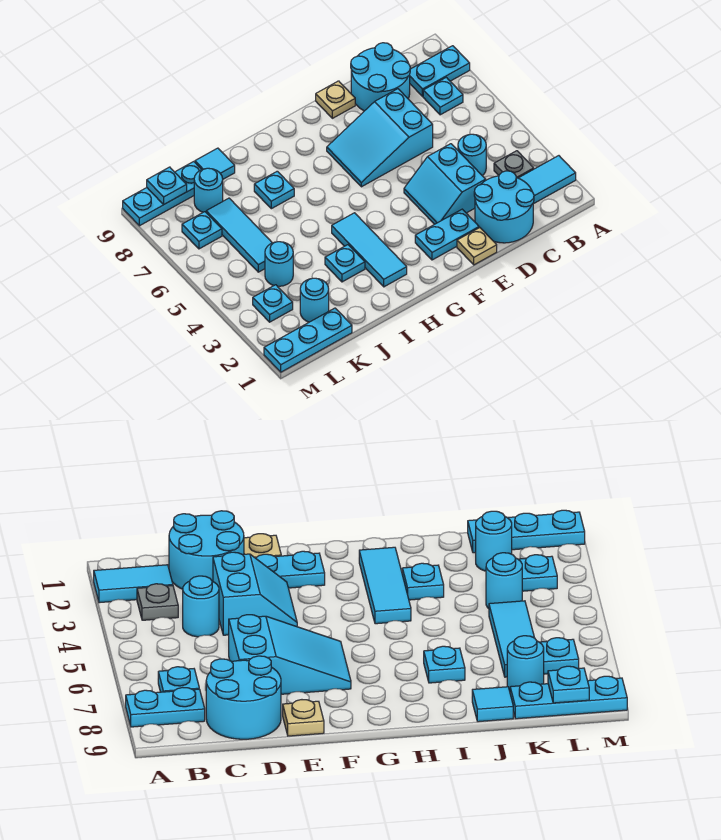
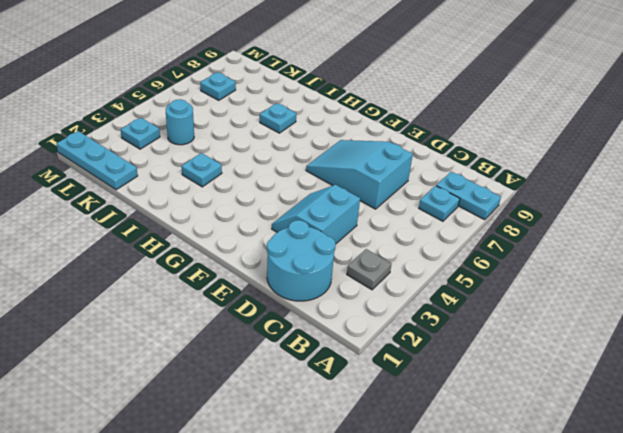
none -> cyan tile A2:B2 level 1
none -> cyan round brick C4 level 1
none -> cyan round brick C8:D9 level 1

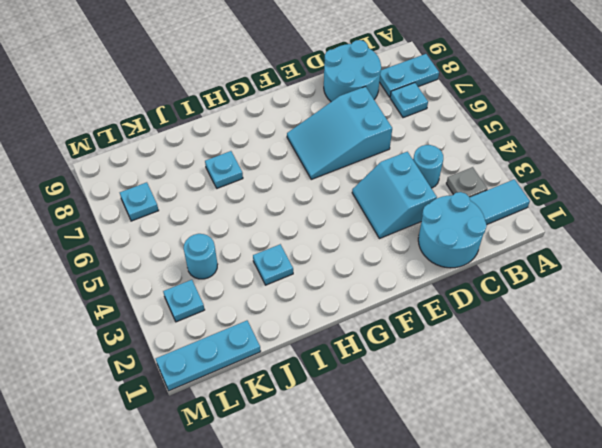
none -> tan plate E1 level 1
none -> cyan plate E2:F2 level 1
none -> tan plate E9 level 1

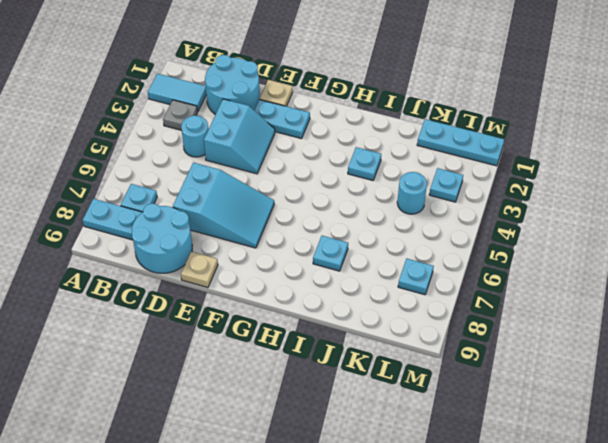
none -> cyan tile H2:H4 level 1
none -> cyan tile J9 level 1
none -> cyan round brick K2 level 1

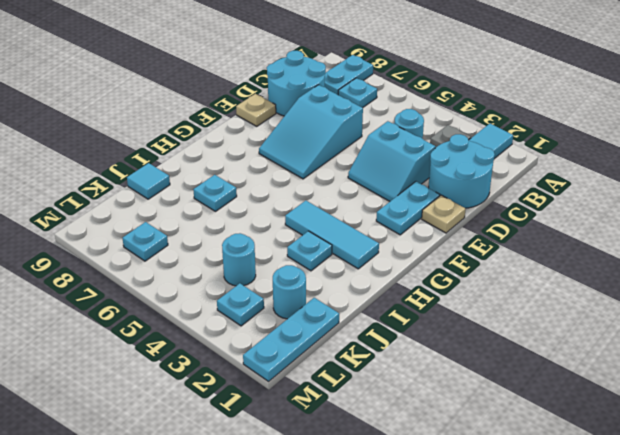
none -> cyan tile K5:K7 level 1
none -> cyan round brick K8 level 1
none -> cyan plate K9:M9 level 1

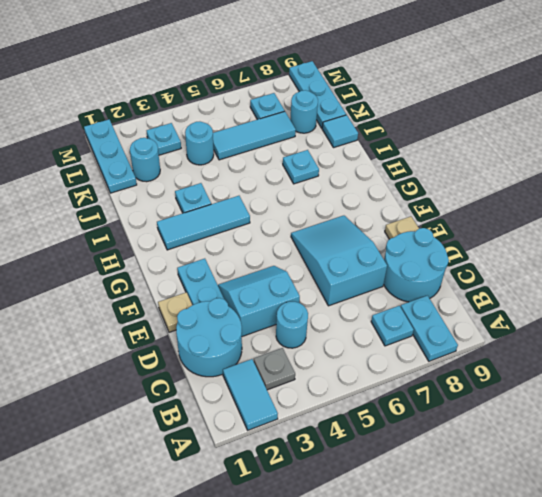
none -> cyan plate L9 level 2

